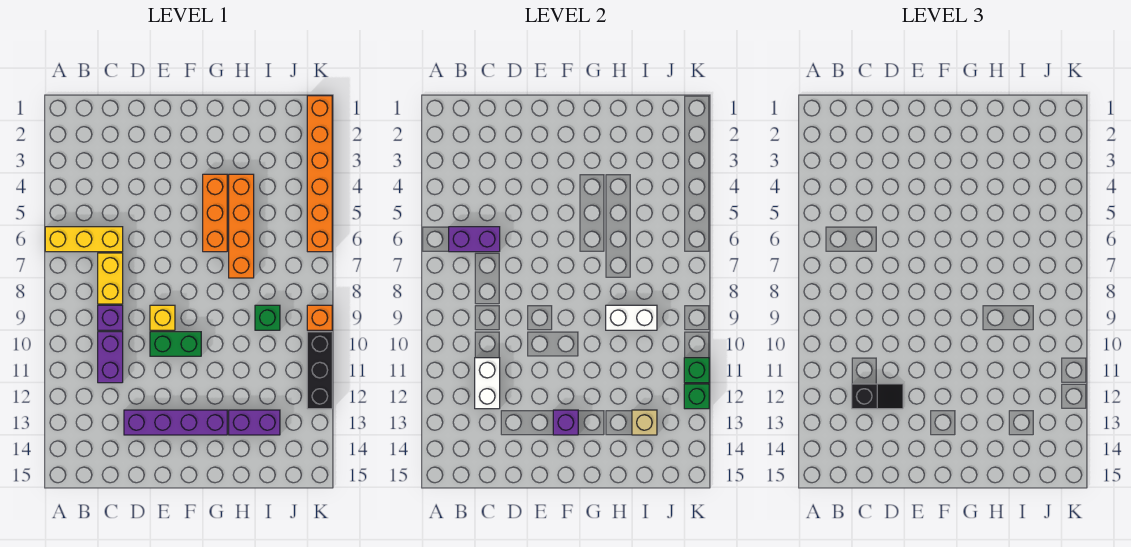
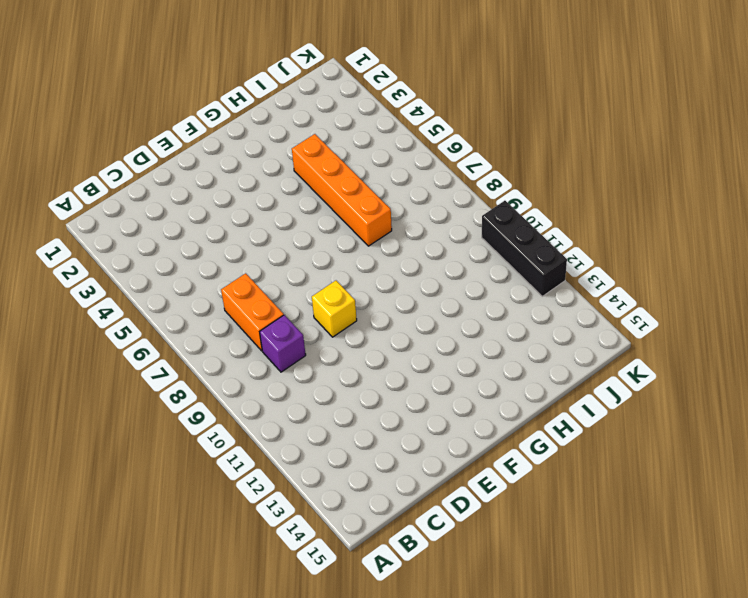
orange brick C7:C8 level 1 -> yellow brick C7:C8 level 1
none -> yellow brick A6:C6 level 1
none -> purple brick C10:C11 level 1
none -> purple brick D13:G13 level 1

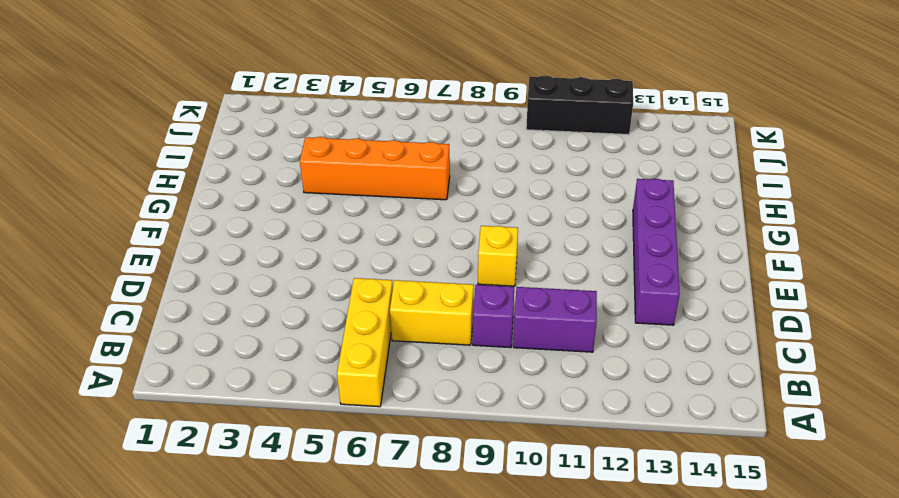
none -> green brick E10:F10 level 1
none -> orange brick G4:G6 level 1
none -> purple brick H13:I13 level 1

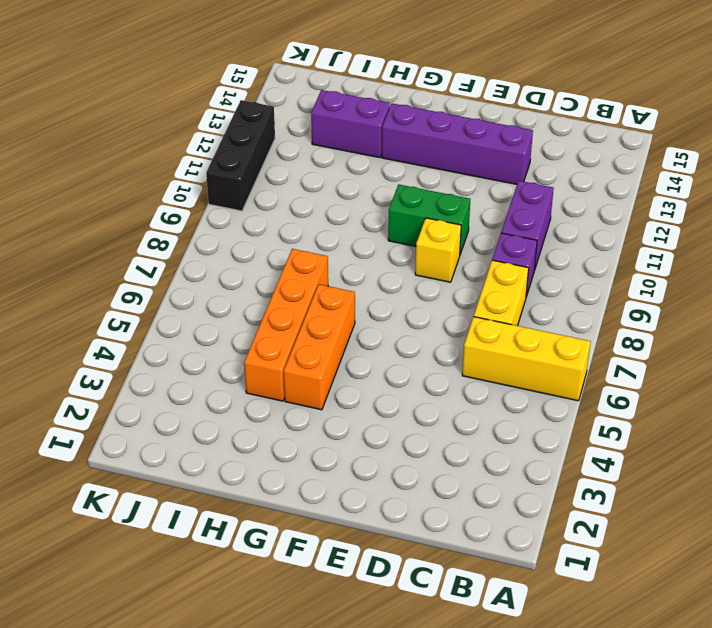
none -> green brick I9 level 1
none -> orange brick K1:K6 level 1
none -> orange brick K9 level 1

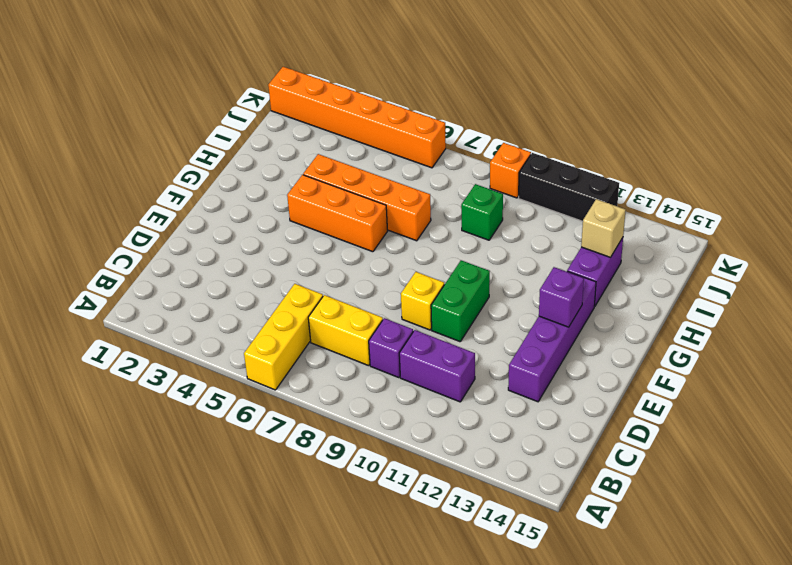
none -> purple brick B6:C6 level 2
none -> white brick C11:C12 level 2
none -> white brick H9:I9 level 2

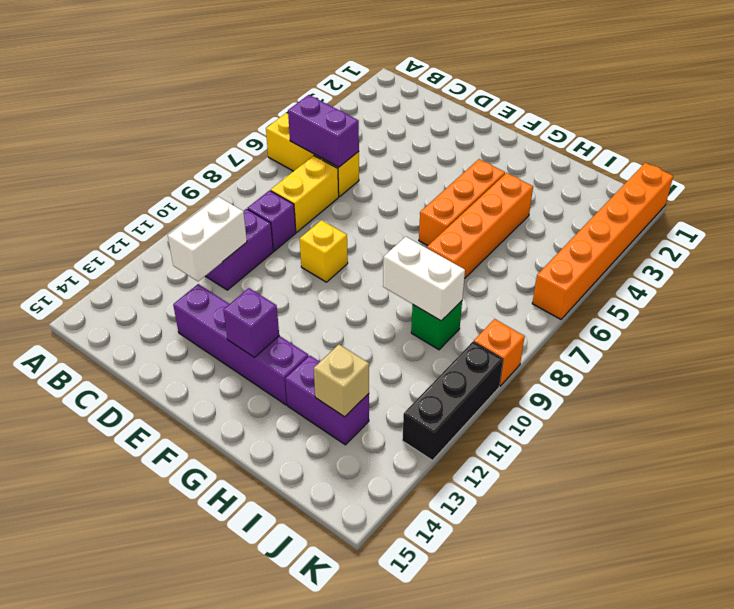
none -> green brick E10:F10 level 1
none -> green brick K11 level 2
none -> green brick K12 level 2

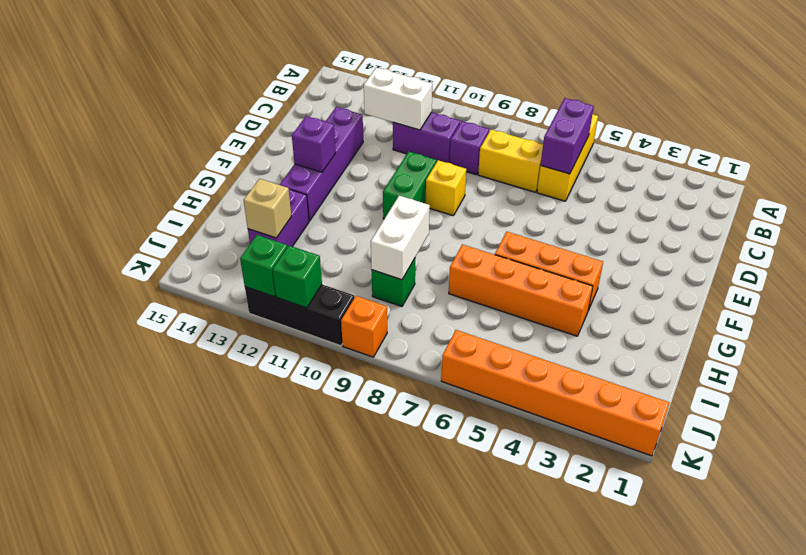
none -> black slope C12:D12 level 3 top C

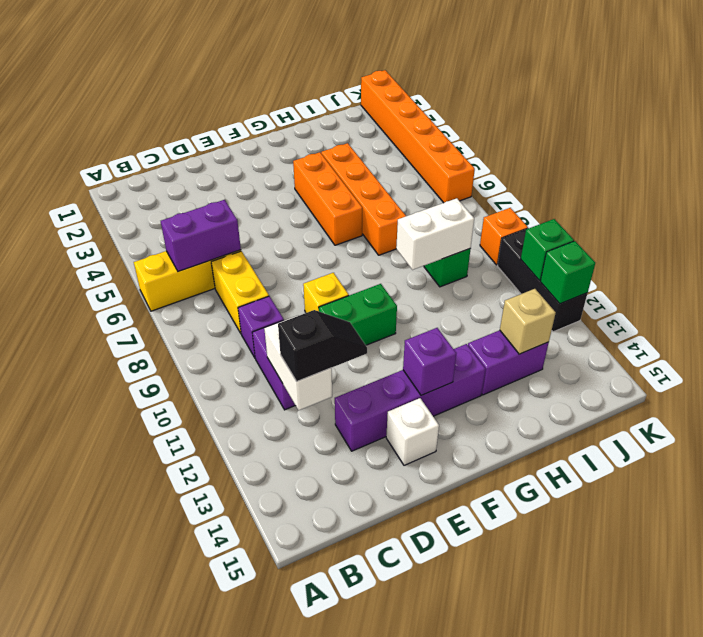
white brick E14 level 1 -> none

